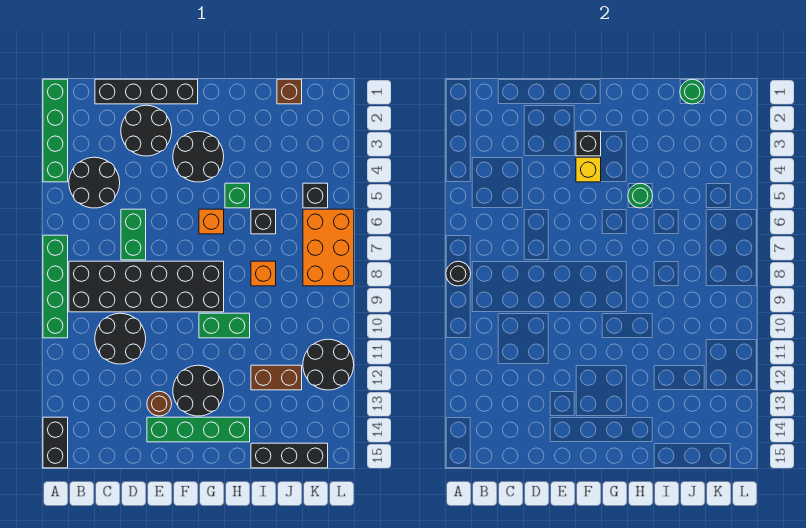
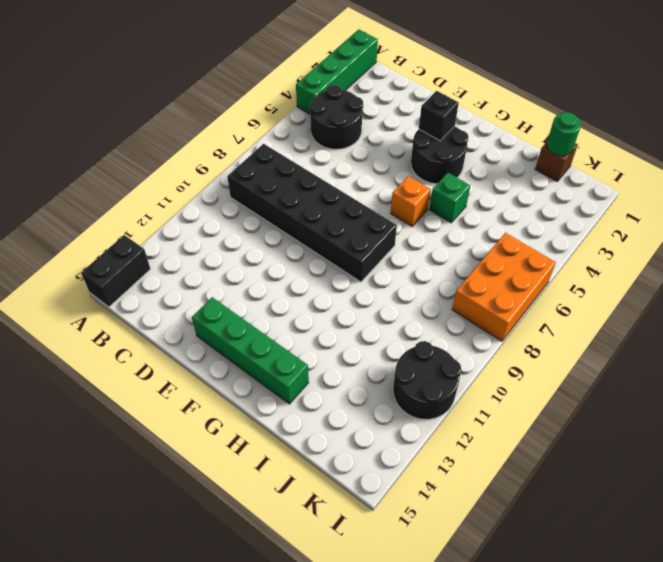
none -> green brick A7:A10 level 1
none -> black brick C1:F1 level 1
none -> black round brick C10:D11 level 1

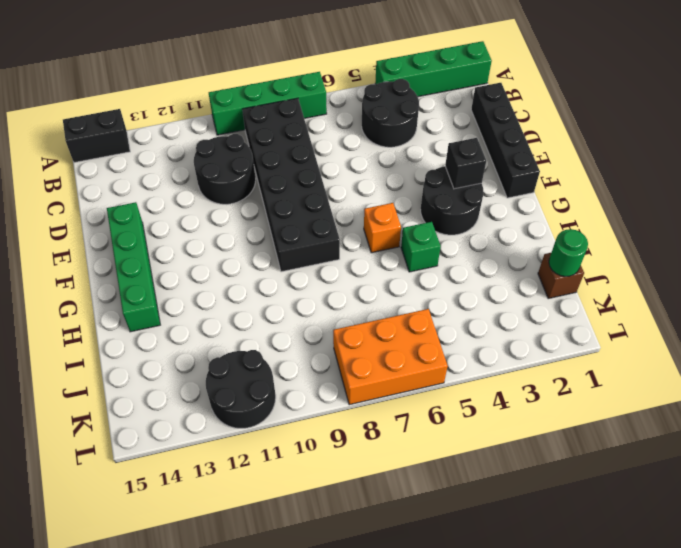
none -> black round brick D2:E3 level 1
none -> green brick D6:D7 level 1
none -> brown round brick E13 level 1

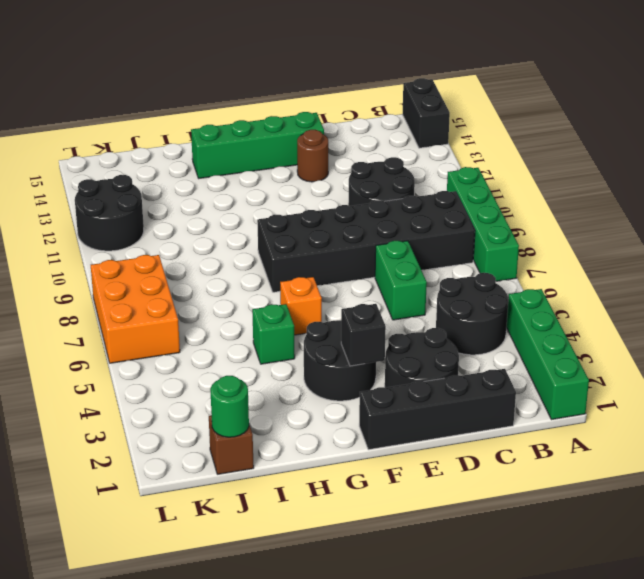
none -> black round brick F12:G13 level 1
none -> green brick G10:H10 level 1
none -> black brick I6 level 1

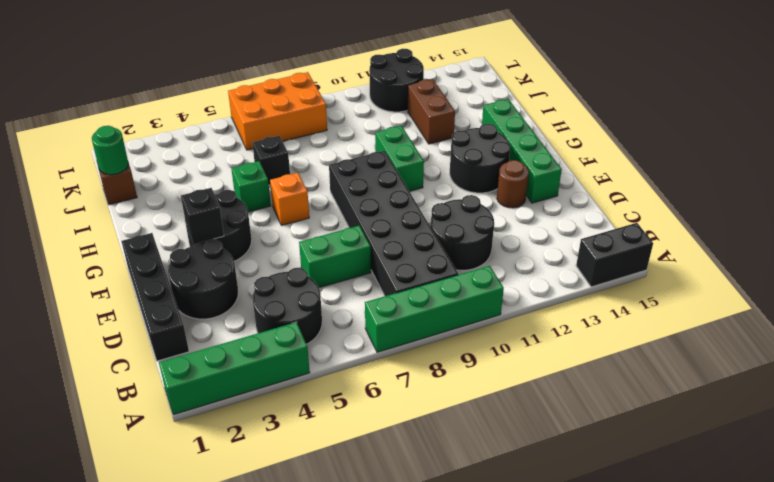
none -> orange brick I8 level 1
none -> black brick I15:K15 level 1
none -> black brick K5 level 1

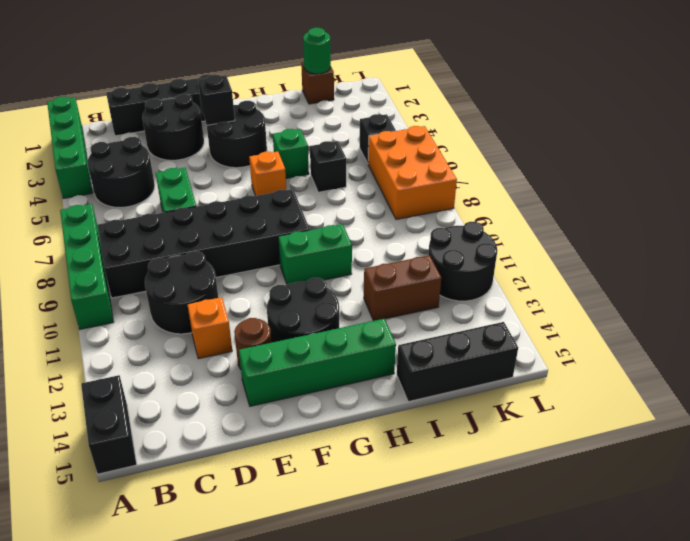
orange brick D12 level 1 -> orange brick I8 level 1
none -> black round brick A8 level 2
none -> yellow brick F4 level 2
none -> green round brick H5 level 2

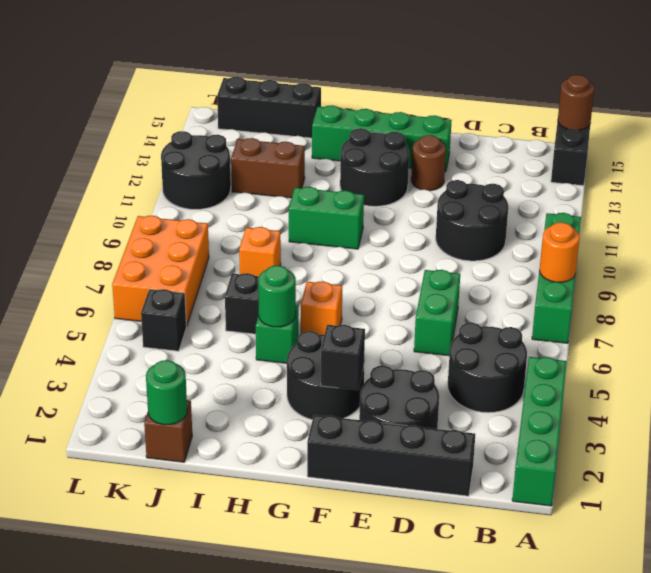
orange round brick A8 level 2 -> black round brick A8 level 2
brown round brick A15 level 2 -> none
none -> black brick B8:G9 level 1
none -> yellow brick F4 level 2

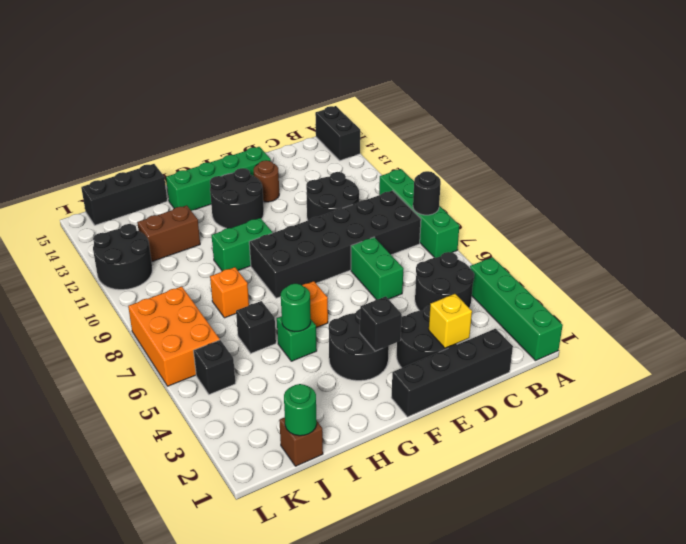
yellow brick D2 level 2 -> yellow brick F4 level 2

